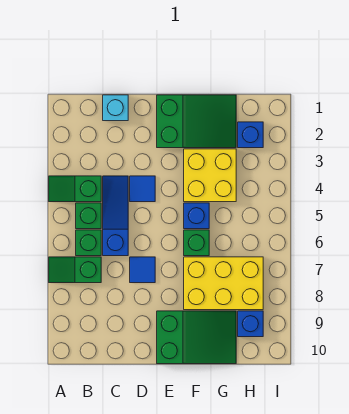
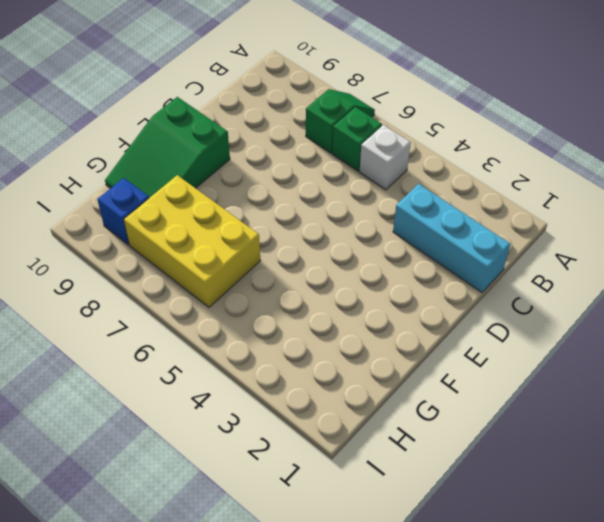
white brick B5 level 1 -> green brick B5 level 1
cyan brick C1:C3 level 1 -> cyan brick C1 level 1
yellow brick G6:H8 level 1 -> yellow brick F7:H8 level 1
none -> green slope A4:B4 level 1 top B
none -> blue slope C4:C6 level 1 top 6
none -> blue tile D4 level 1

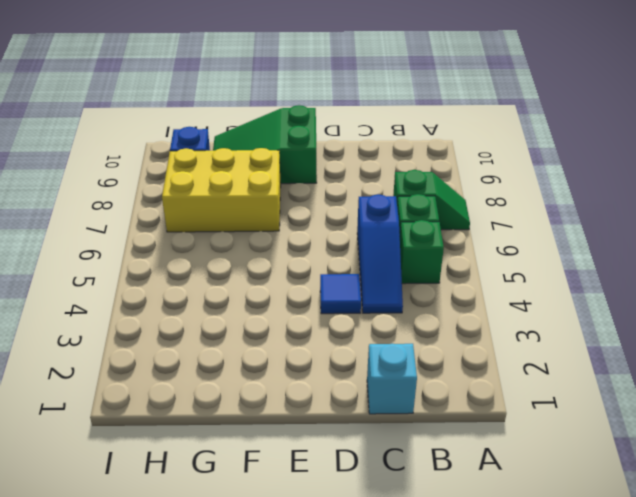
none -> green slope A4:B4 level 1 top B
none -> blue tile D7 level 1
none -> green slope E1:G2 level 1 top E

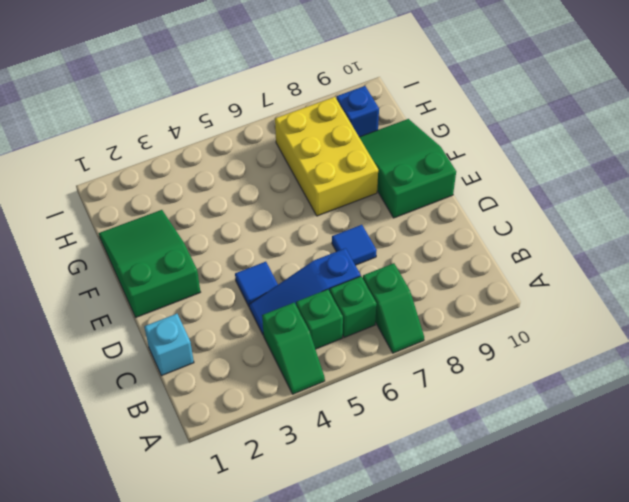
none -> yellow brick F3:G4 level 1
none -> blue brick F5 level 1
none -> green brick F6 level 1

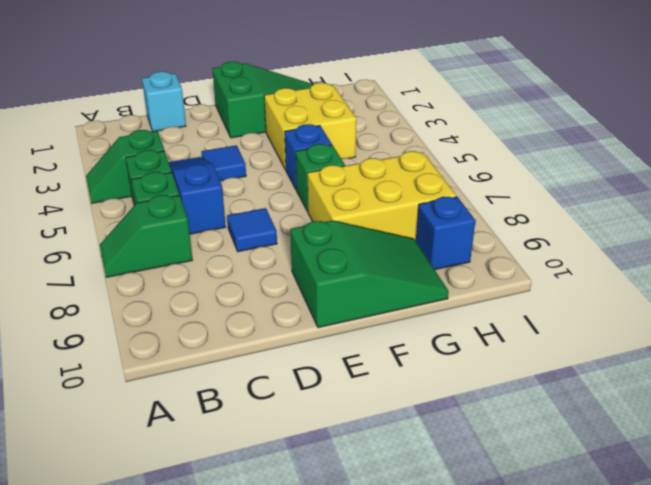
none -> blue brick H2 level 1

